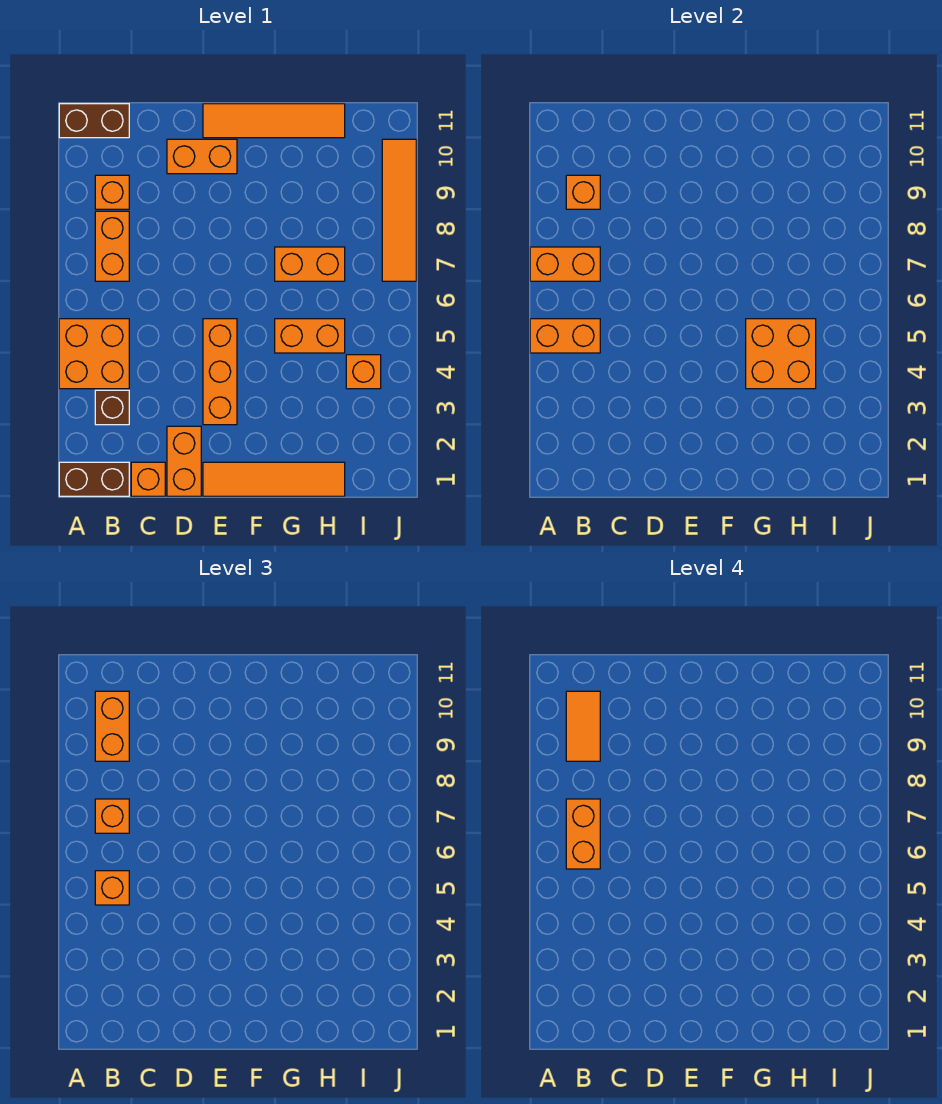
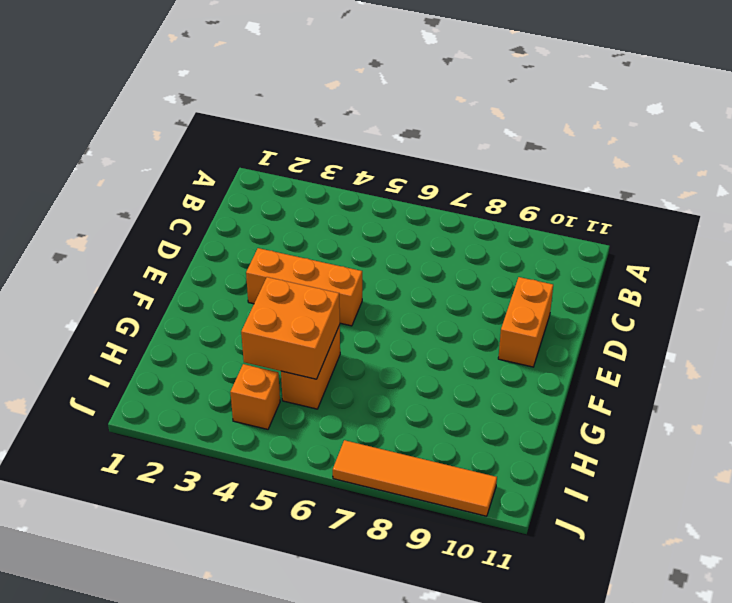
none -> brown brick A1:B1 level 1
none -> orange brick A4:B5 level 1
none -> brown brick A11:B11 level 1

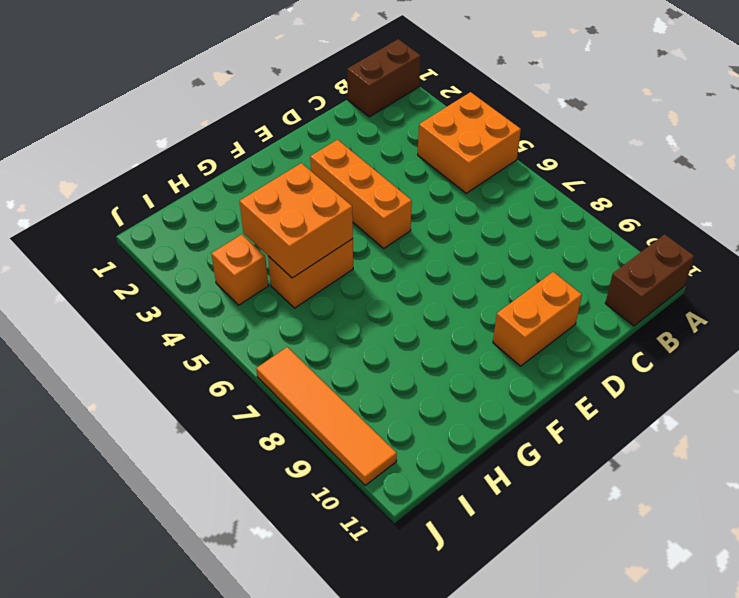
none -> brown brick B3 level 1
none -> orange brick B7:B8 level 1
none -> orange brick B9 level 1

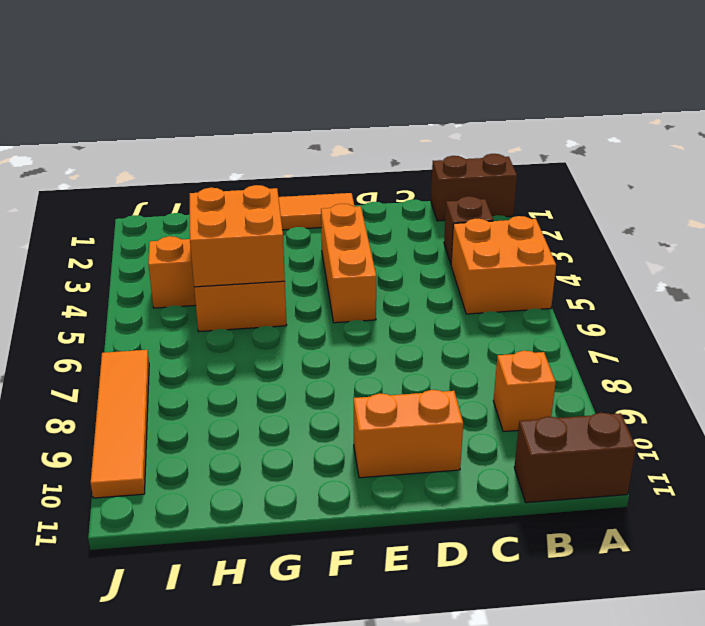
none -> orange brick B7:B8 level 1
none -> orange brick C1 level 1
none -> orange brick D1:D2 level 1

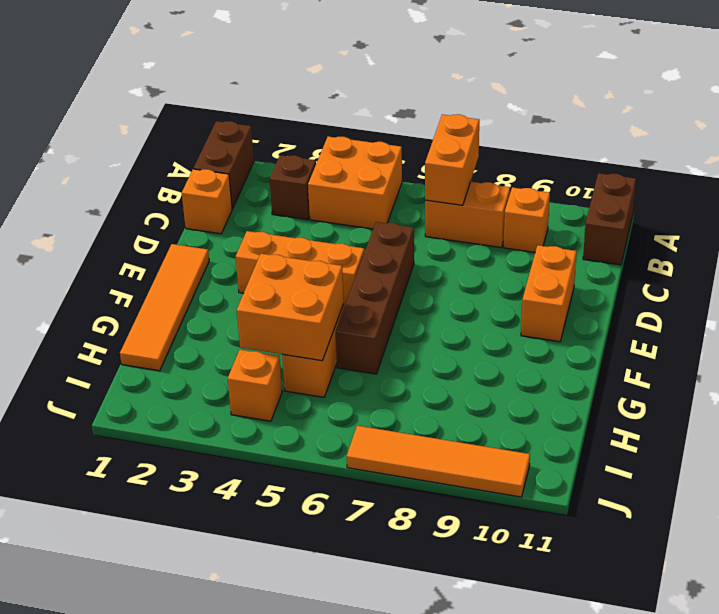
brown brick D6:G6 level 1 -> none
none -> orange brick D1:D2 level 1
none -> orange tile E11:H11 level 1
none -> orange brick G7:H7 level 1

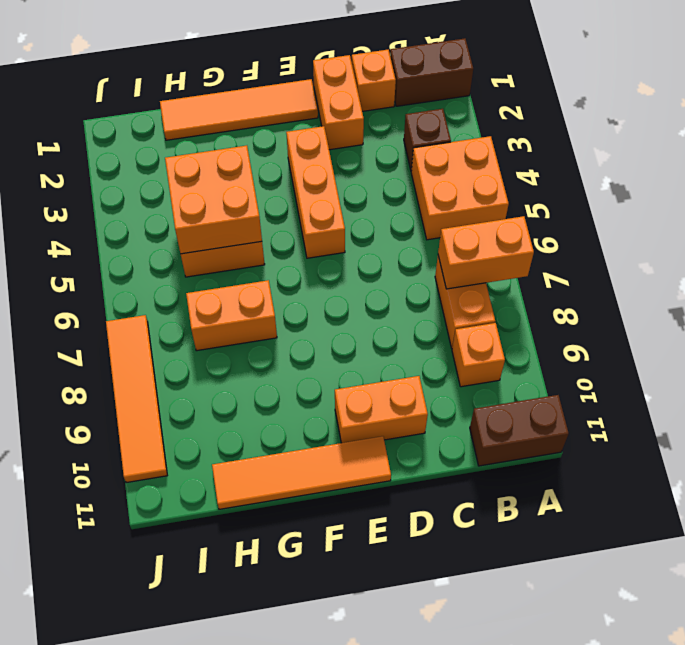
none -> orange brick I4 level 1
none -> orange brick A5:B5 level 2
none -> orange brick B9 level 2

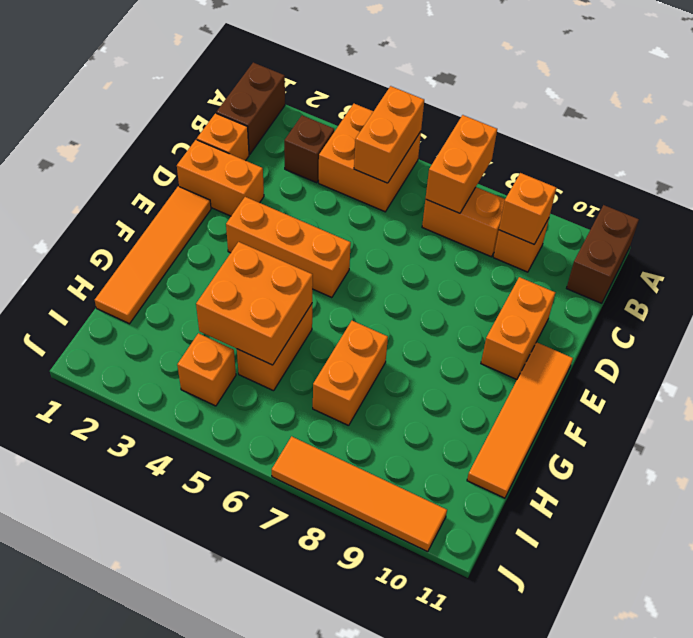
none -> orange brick B5 level 3
none -> orange brick B7 level 3
none -> orange brick B9:B10 level 3

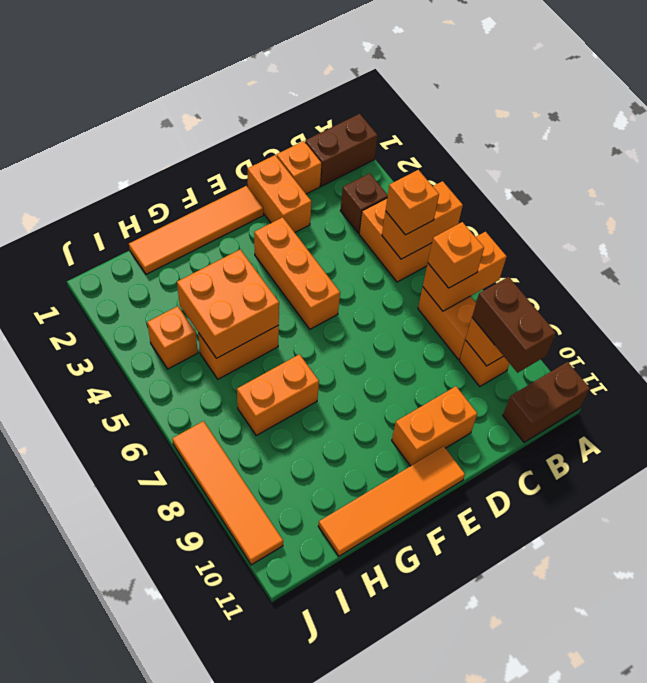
brown brick B9:B10 level 3 -> orange brick B9:B10 level 3
none -> orange brick B6:B7 level 4
none -> orange tile B9:B10 level 4

